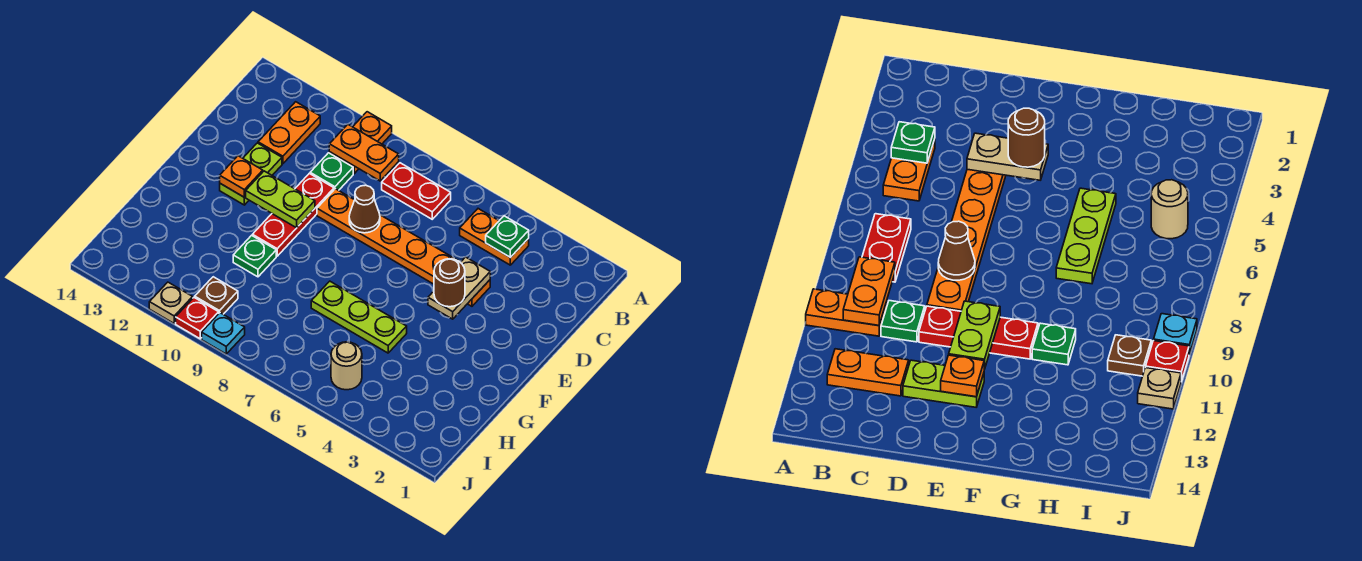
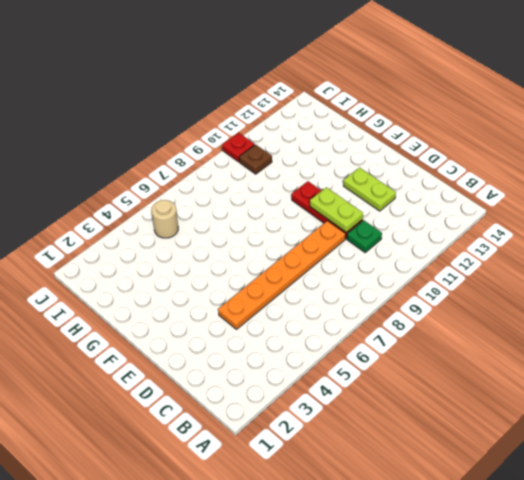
lime plate D10:E10 level 2 -> lime plate E10:E11 level 2
none -> orange plate A10:B10 level 1
none -> orange plate B4:B5 level 1
none -> red plate B7:B8 level 1

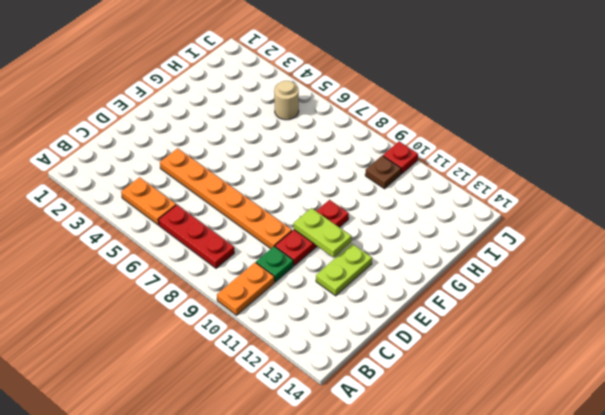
red plate B6:B8 level 1 -> red plate B7:B8 level 1
none -> orange plate B12:C12 level 1
none -> lime plate G5:G7 level 1
none -> green plate G10 level 1

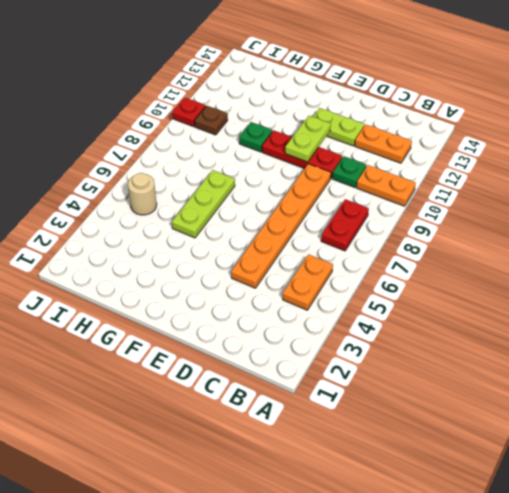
none -> cyan plate J9 level 1
none -> tan plate J11 level 1
none -> green plate B4 level 2

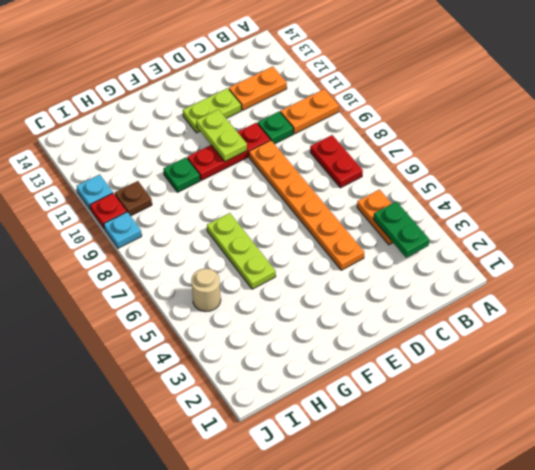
green plate B3:B4 level 2 -> green plate B4 level 2
cyan plate J11 level 1 -> tan plate J11 level 1
none -> orange plate B9:B10 level 2
none -> tan plate D4:E4 level 2
none -> brown cone D8 level 2

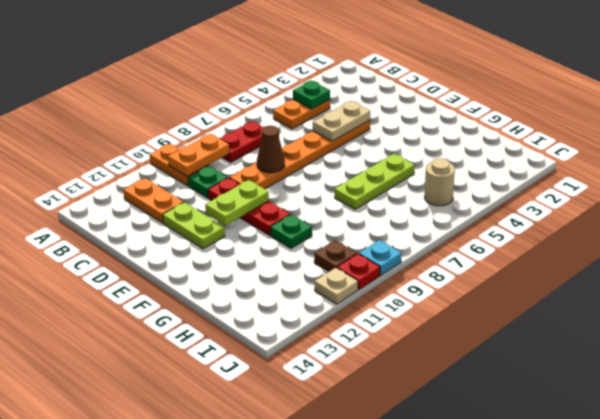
tan plate D4:D5 level 2 -> tan plate D4:E4 level 2
none -> orange plate E12 level 2
none -> brown round brick E4 level 3

